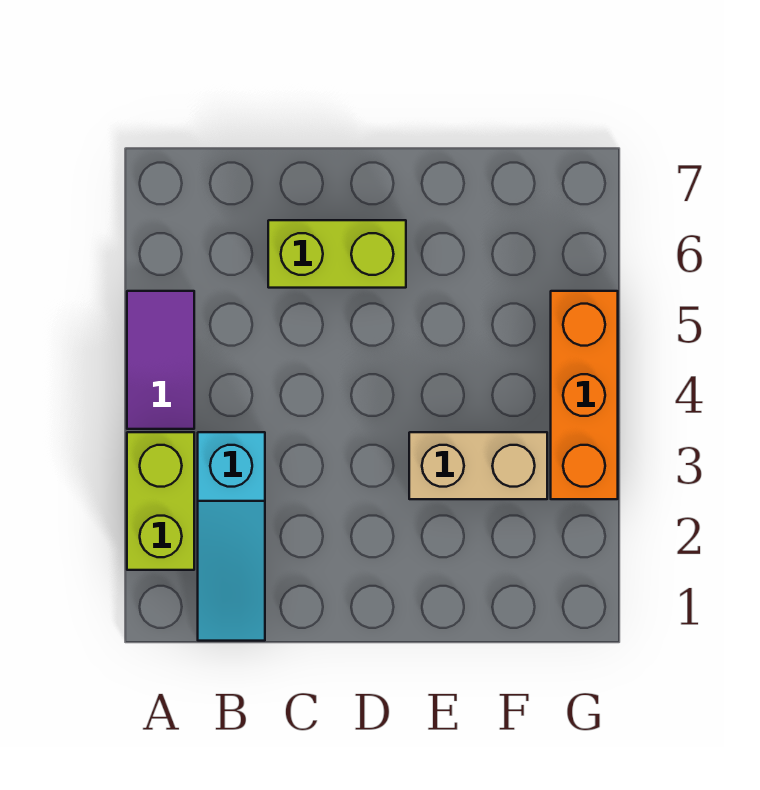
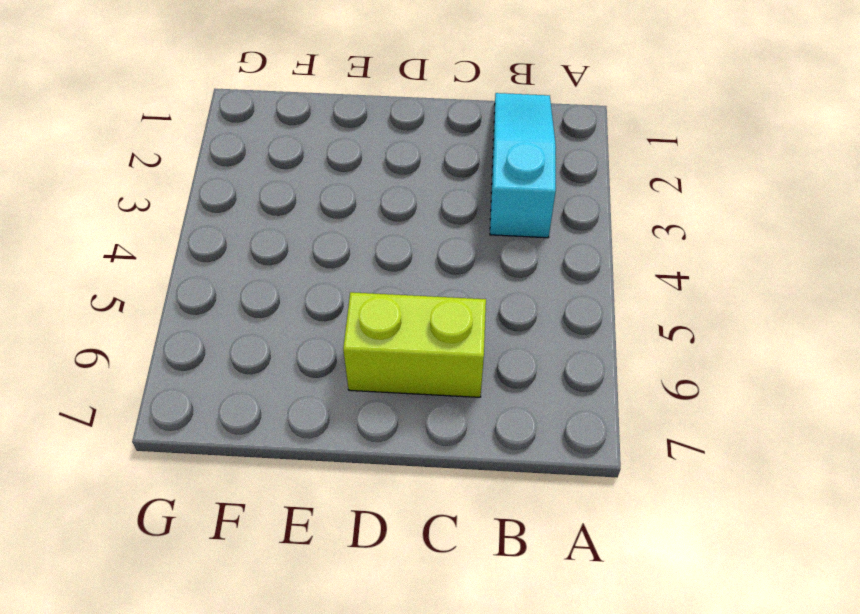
none -> lime brick A2:A3 level 1
none -> purple tile A4:A5 level 1

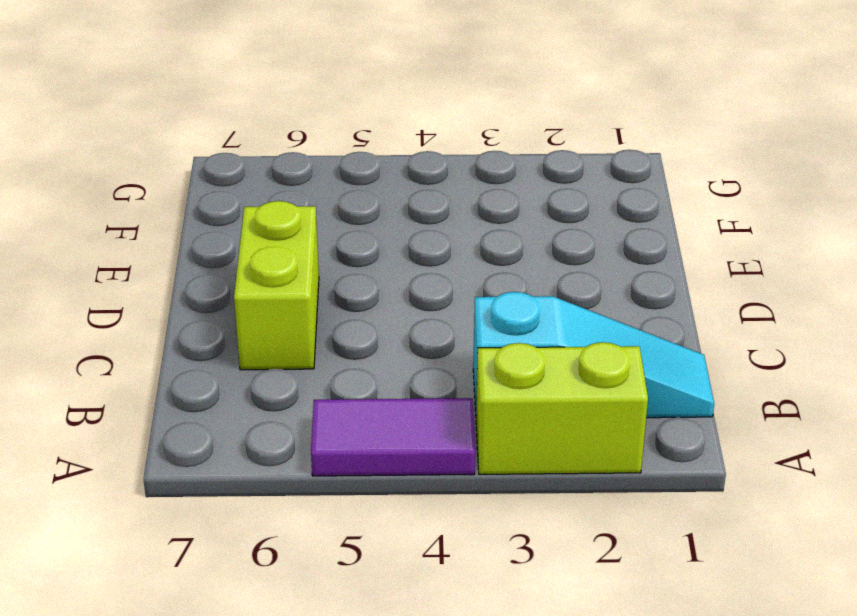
none -> tan brick E3:F3 level 1
none -> orange brick G3:G5 level 1

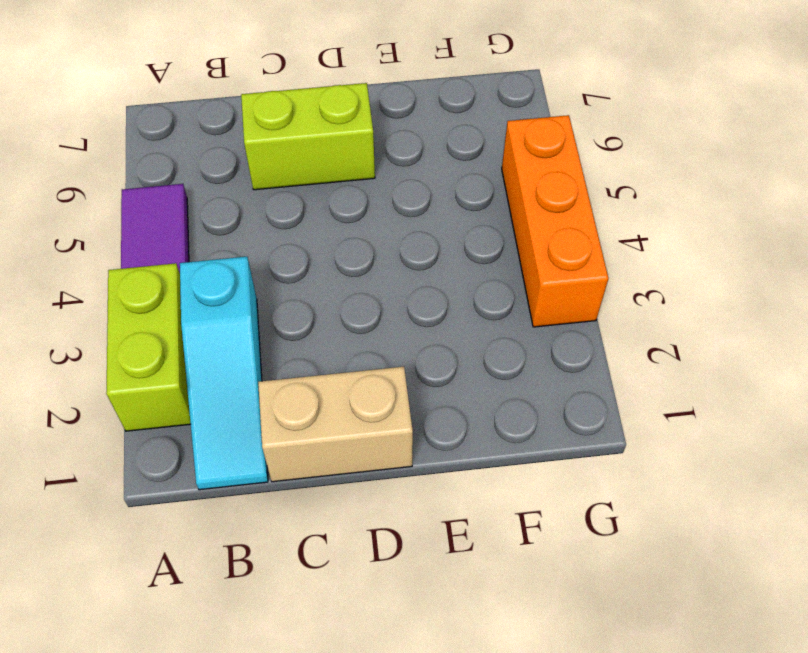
tan brick C1:D1 level 1 -> tan brick E3:F3 level 1

